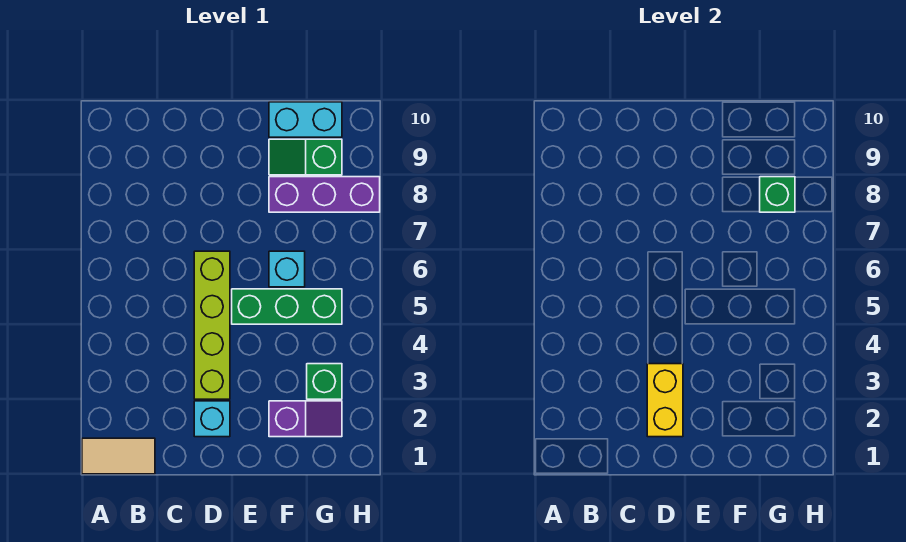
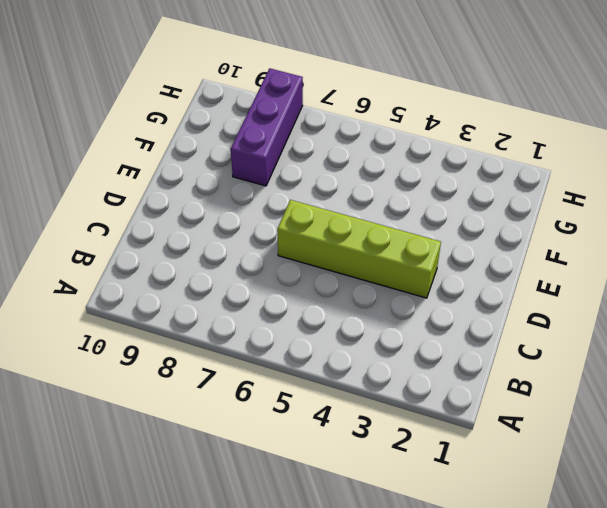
none -> tan tile A1:B1 level 1
none -> cyan brick D2 level 1
none -> green brick E5:G5 level 1

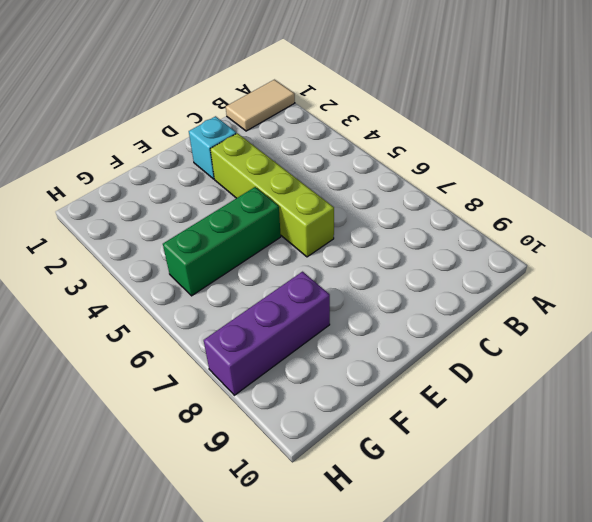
none -> purple slope F2:G2 level 1 top F
none -> cyan brick F6 level 1
none -> green slope F9:G9 level 1 top G

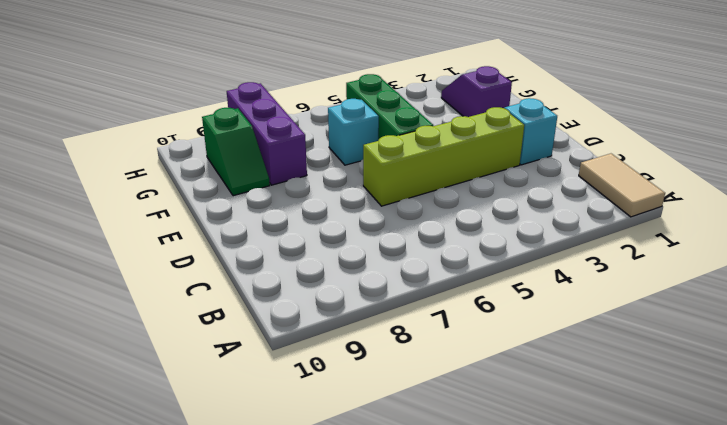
none -> cyan brick F10:G10 level 1
none -> green brick G3 level 1
none -> yellow brick D2:D3 level 2

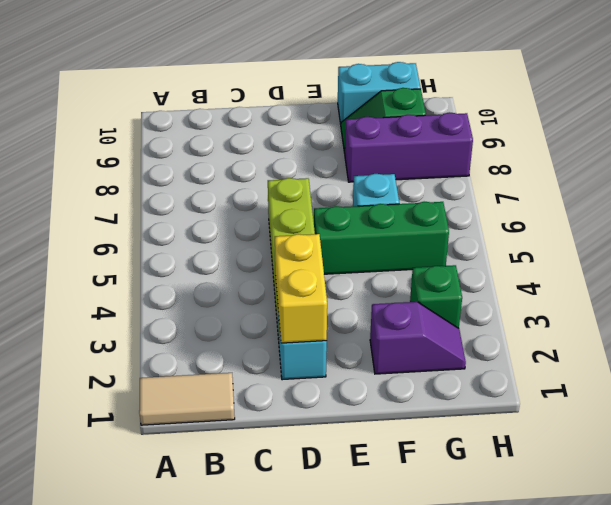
none -> green brick G8 level 2

